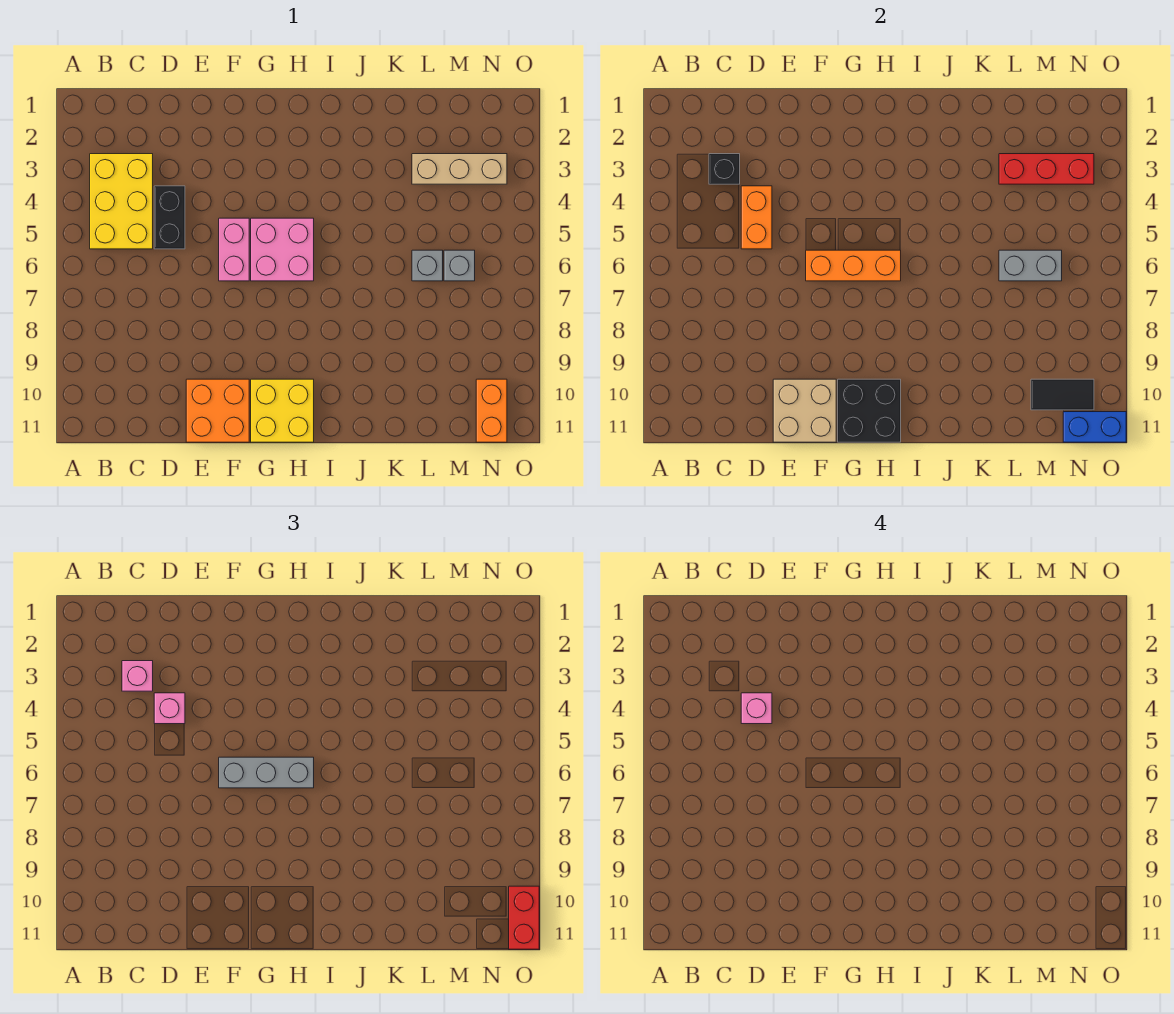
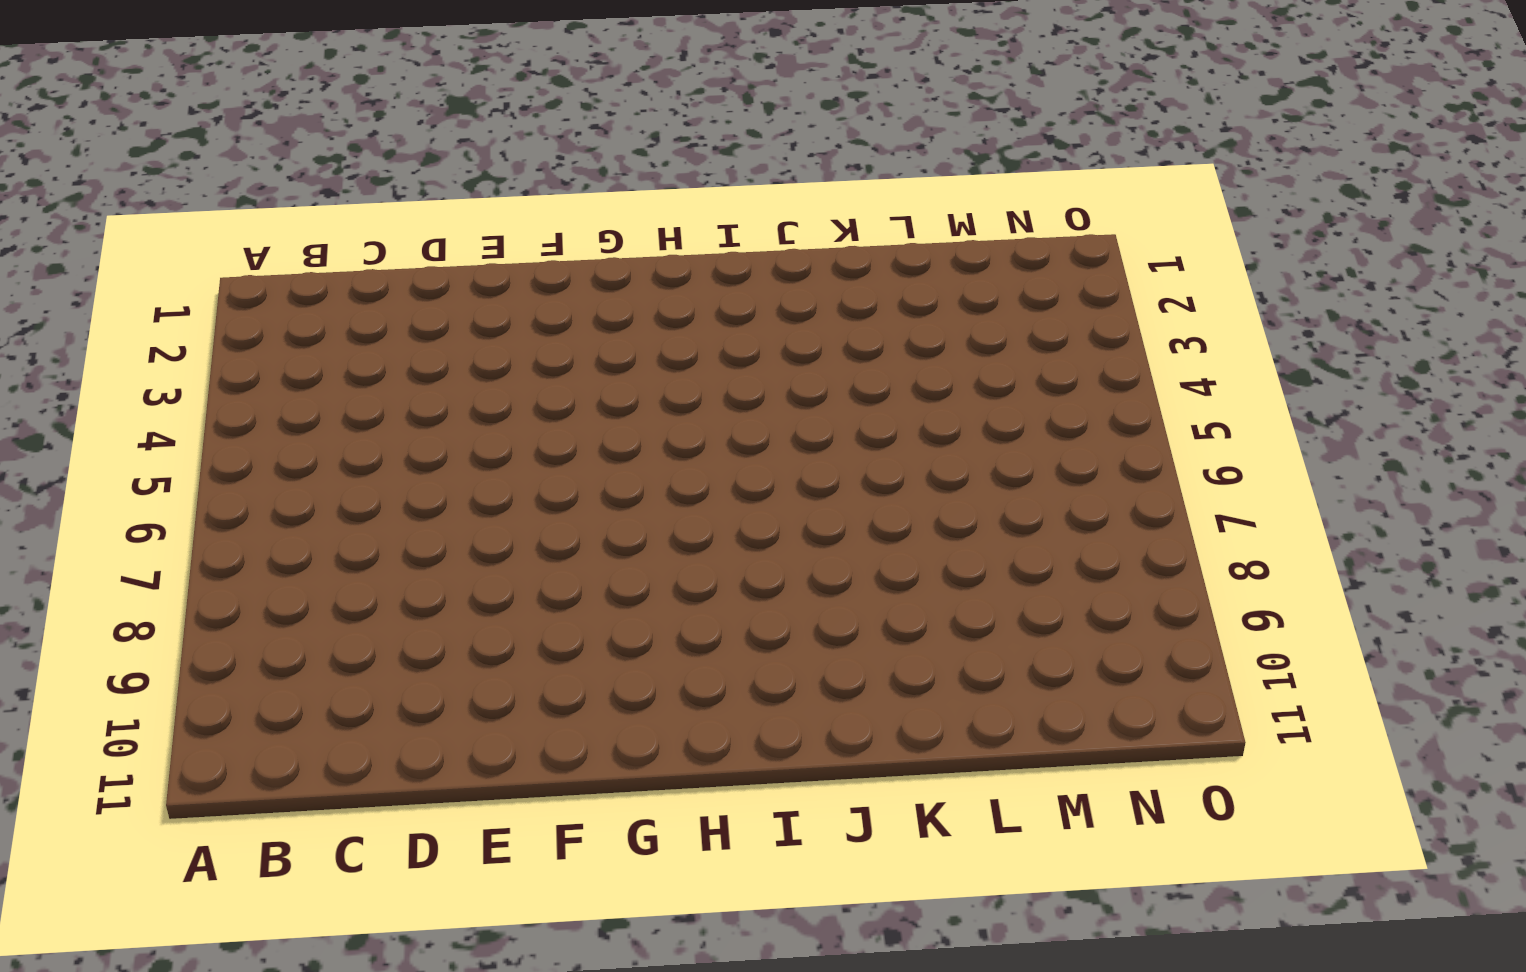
none -> yellow brick B3:C5 level 1
none -> black brick D4:D5 level 1
none -> orange brick E10:F11 level 1

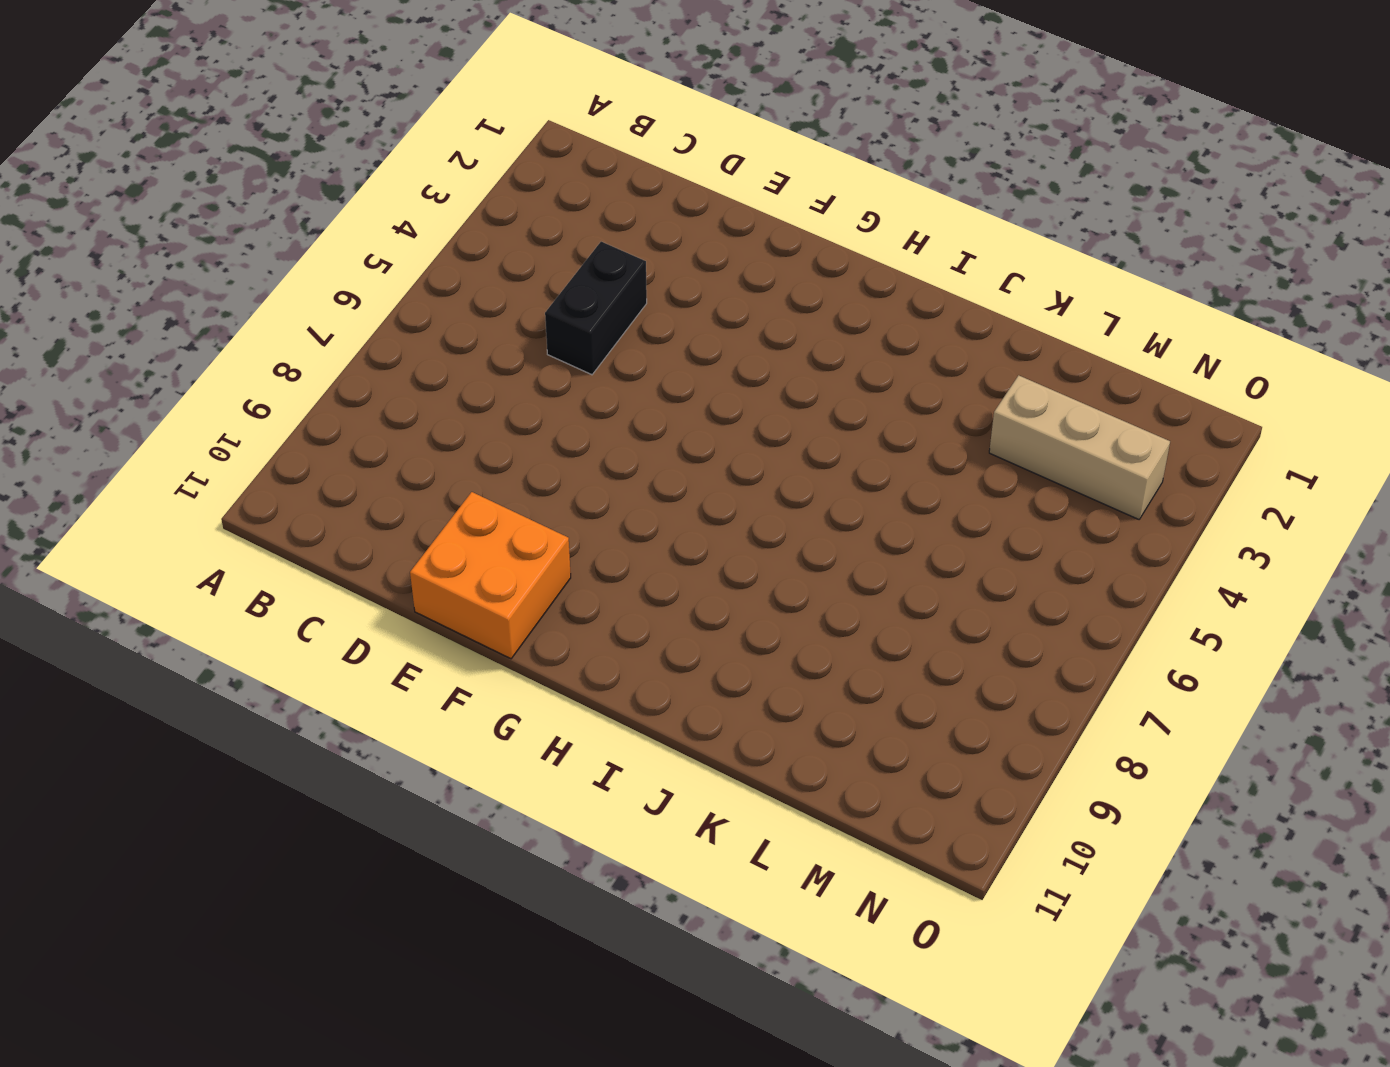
none -> yellow brick B3:C5 level 1
none -> pink brick F5:F6 level 1
none -> pink brick G5:H6 level 1

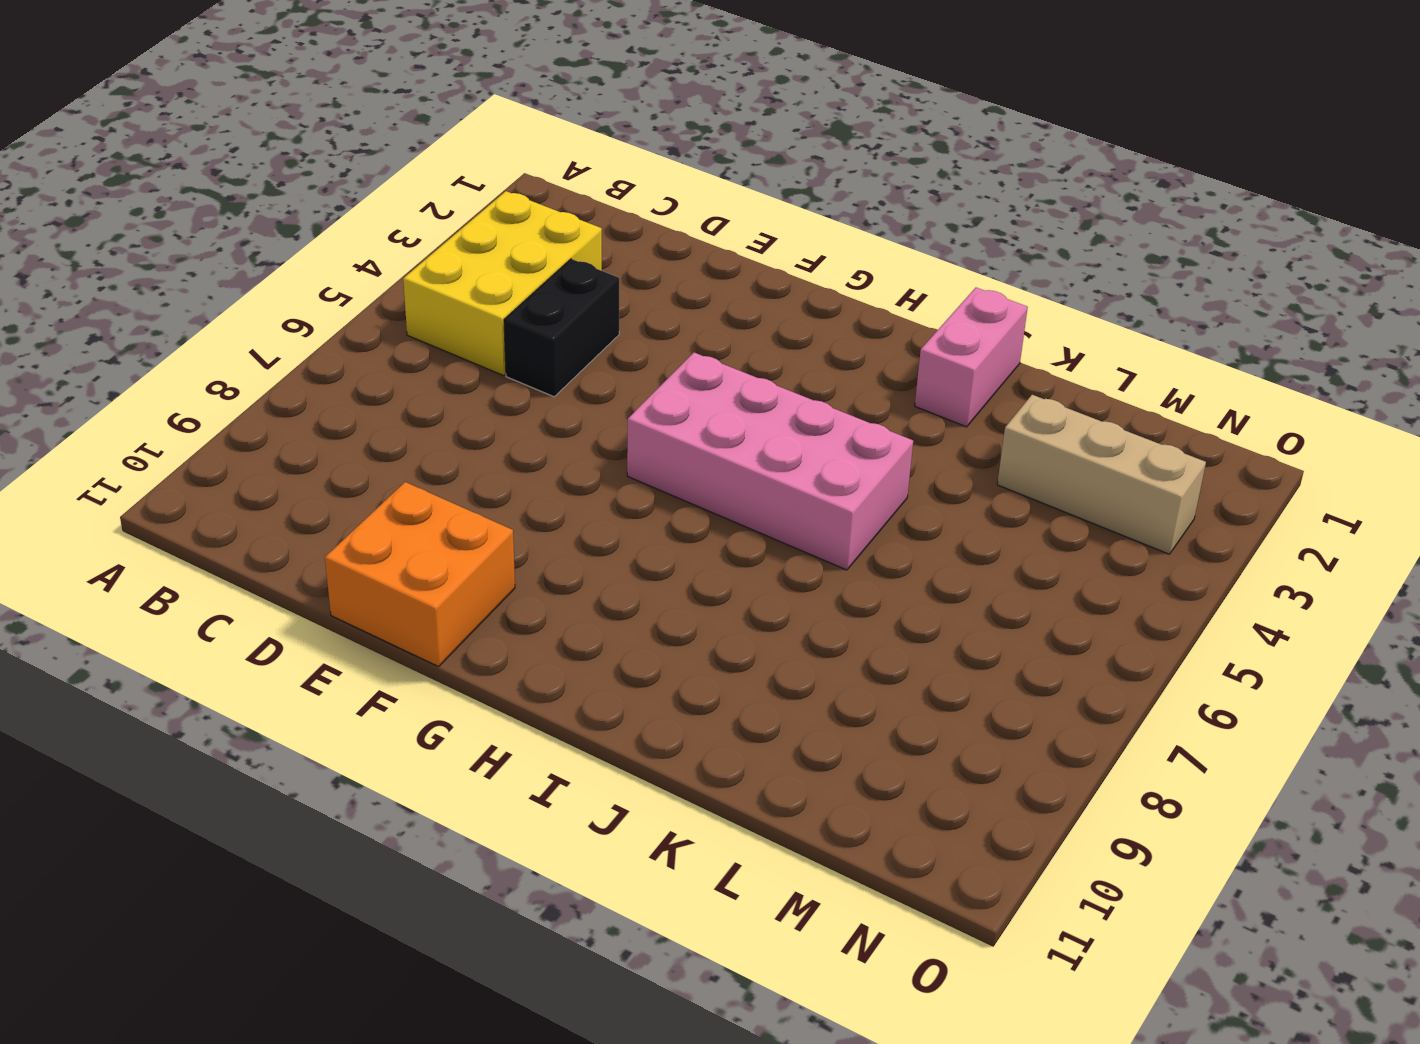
pink brick G5:J6 level 1 -> pink brick G5:H6 level 1
pink brick J1:J2 level 1 -> pink brick F5:F6 level 1
none -> yellow brick G10:H11 level 1
none -> grey brick L6 level 1
none -> grey brick M6 level 1

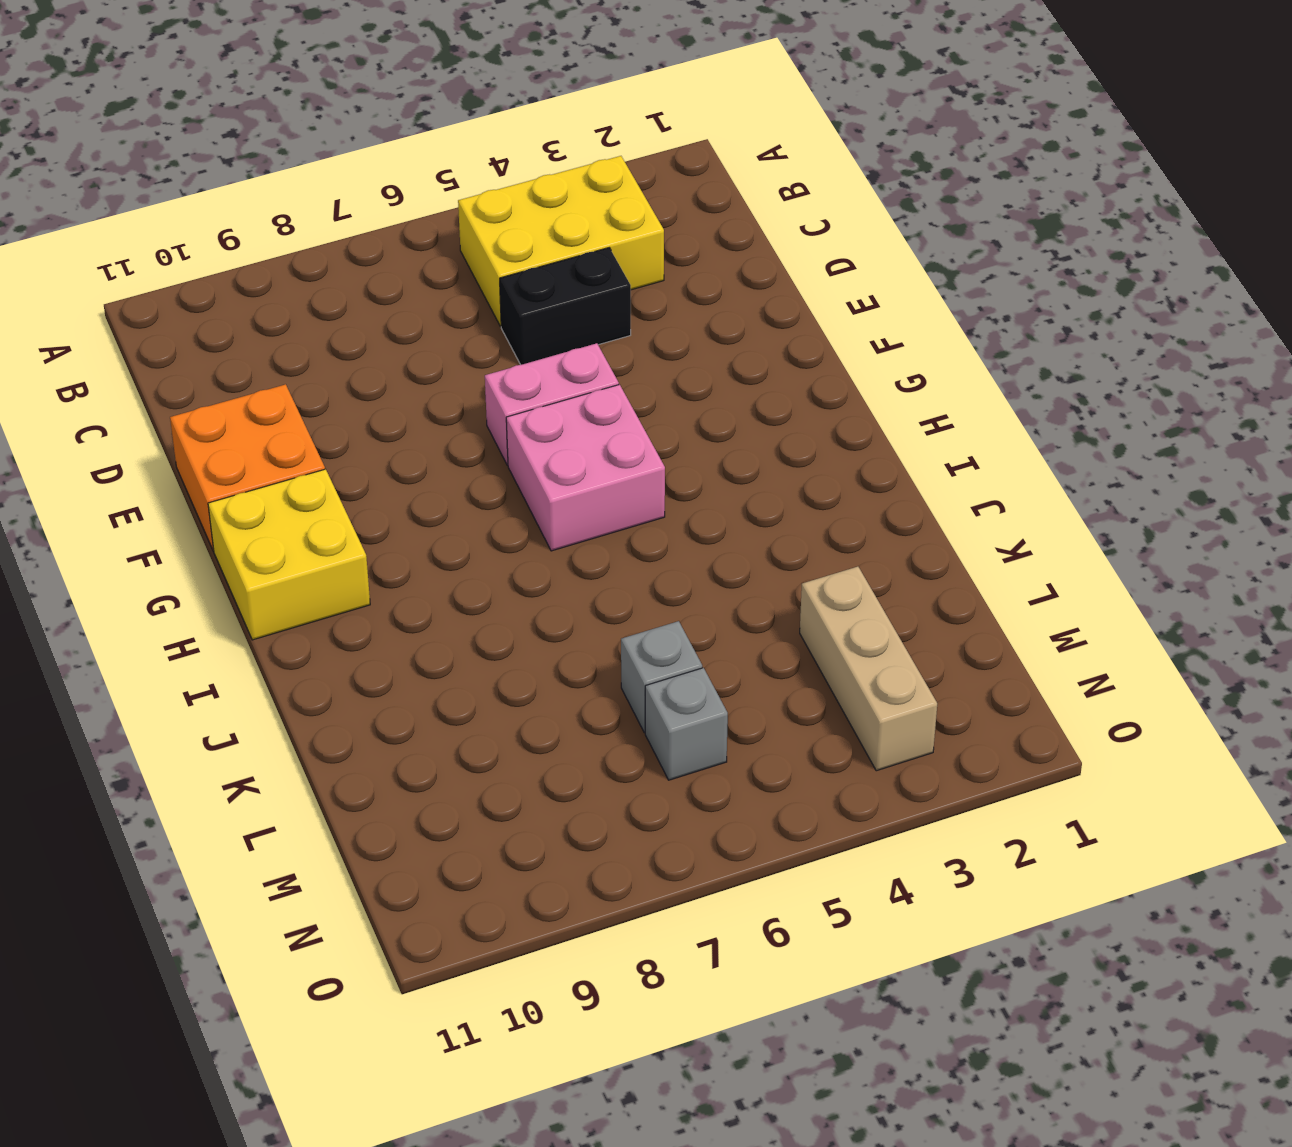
none -> orange brick N10:N11 level 1
none -> black brick C3 level 2
none -> orange brick D4:D5 level 2

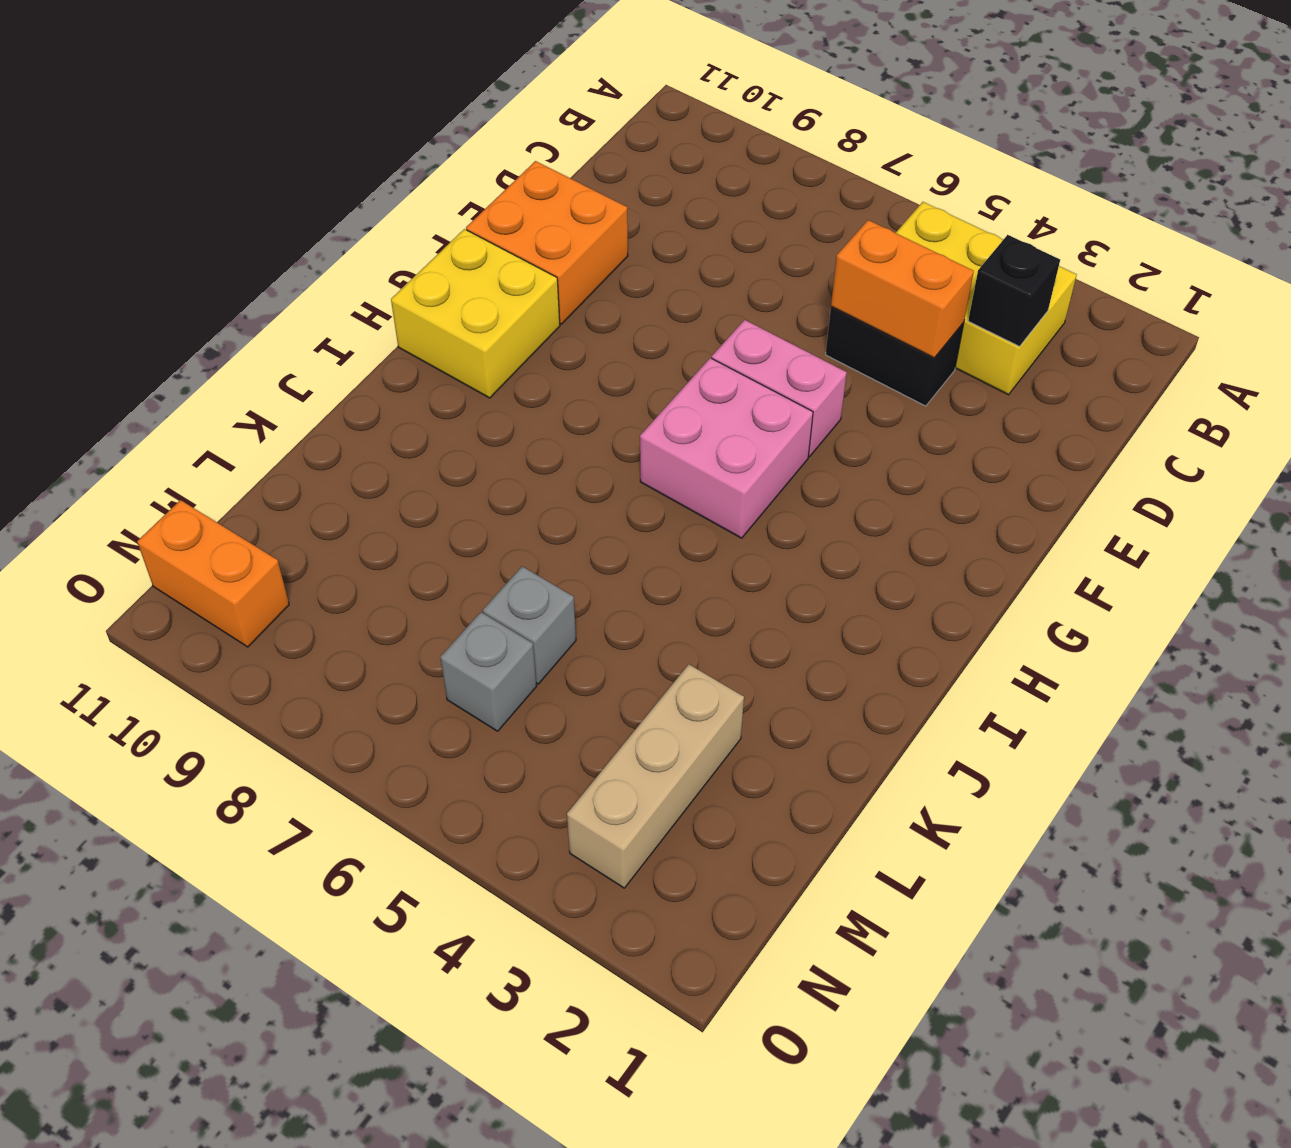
none -> tan brick E10:F11 level 2
none -> orange brick F6:H6 level 2
none -> black brick G10:H11 level 2

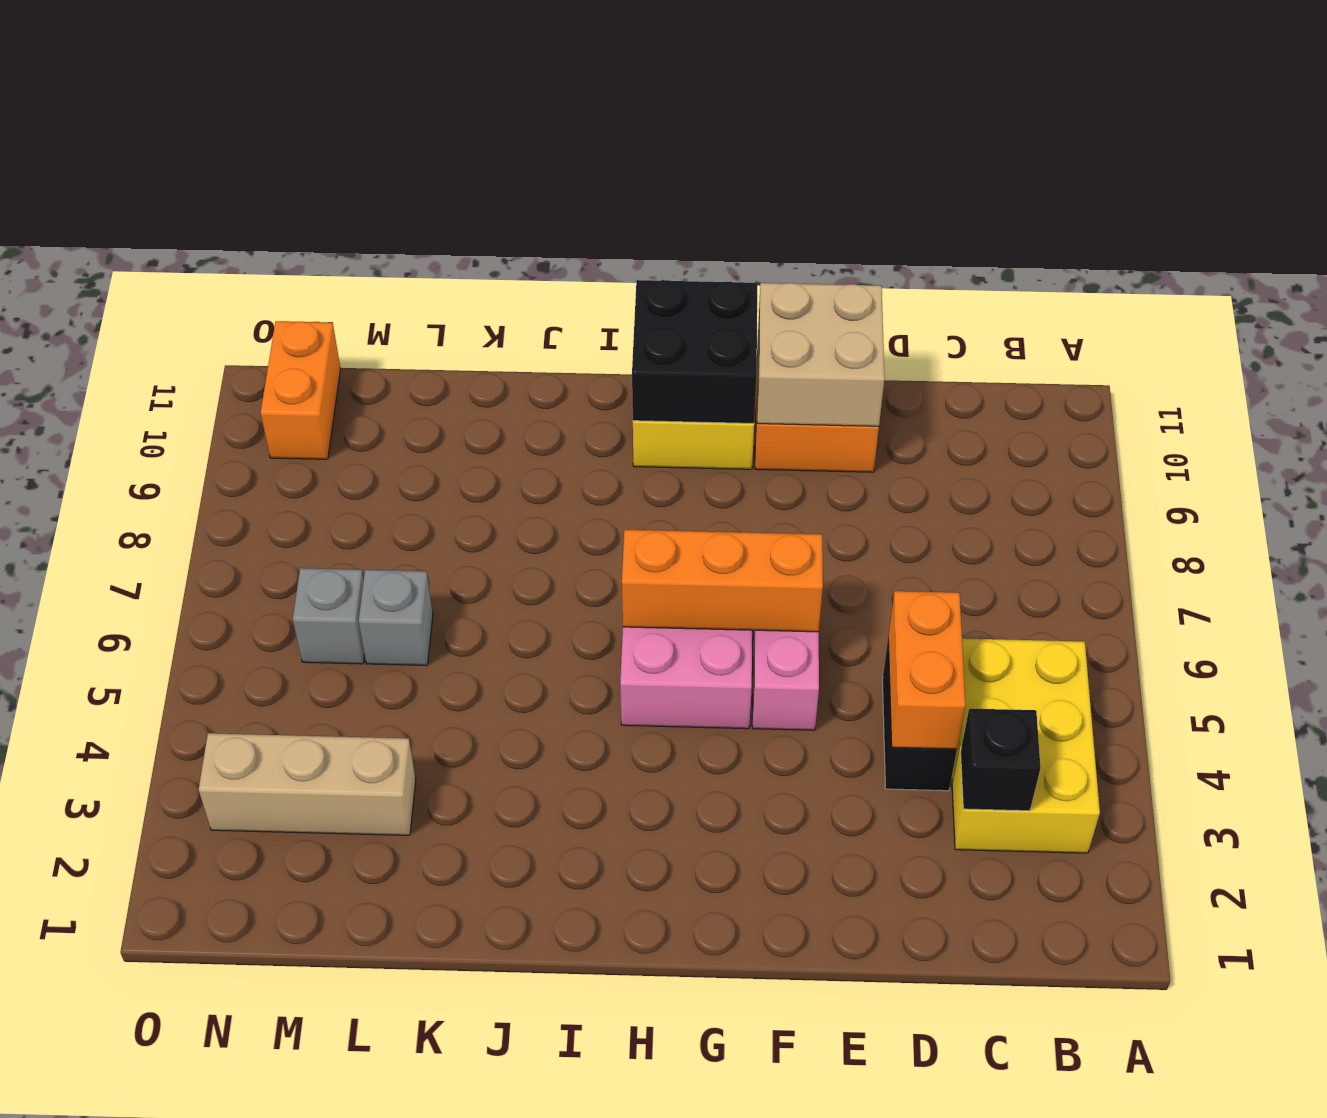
none -> red brick L3:N3 level 2
none -> grey brick L6:M6 level 2
none -> black tile M10:N10 level 2

